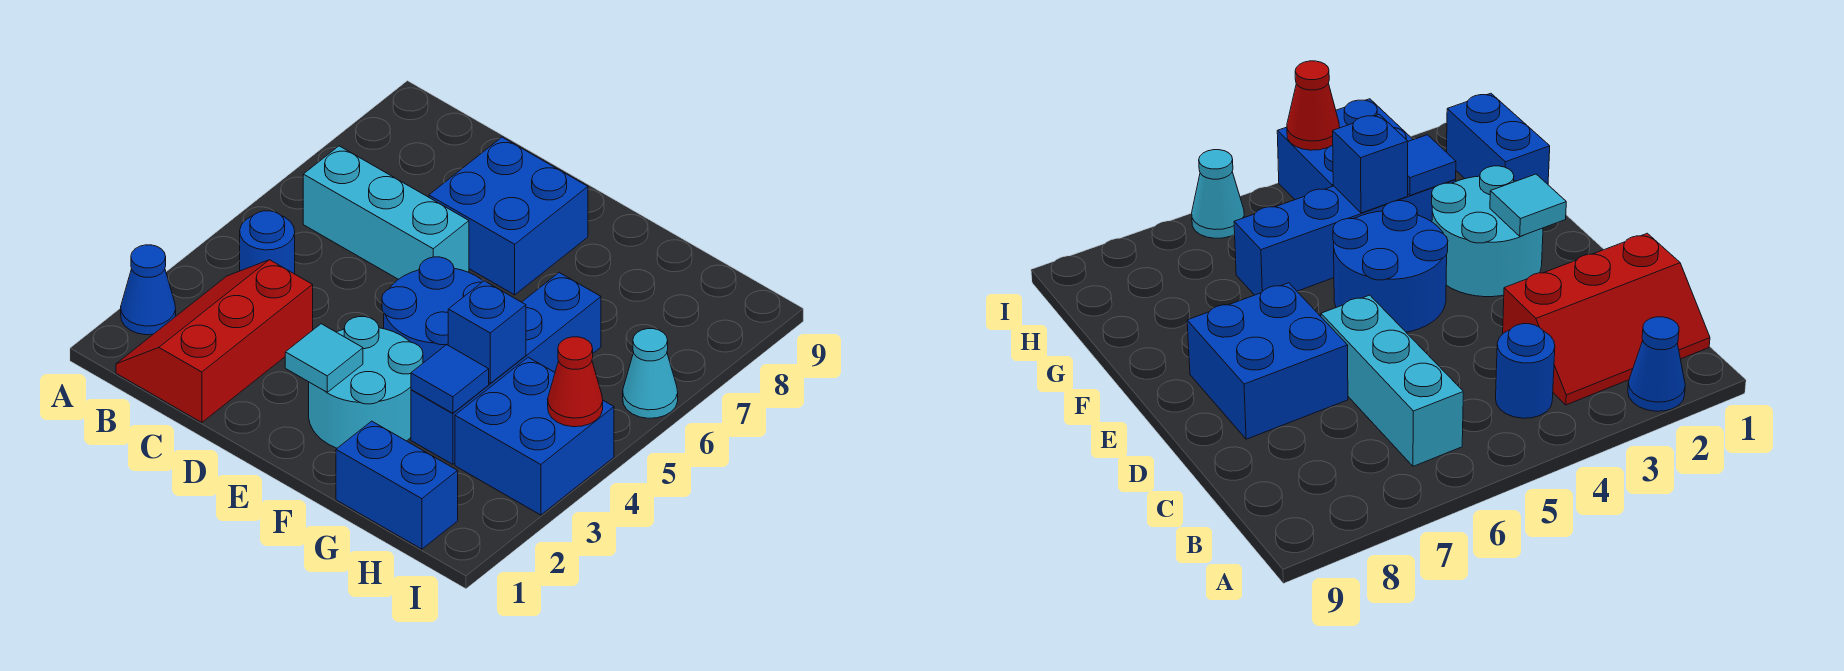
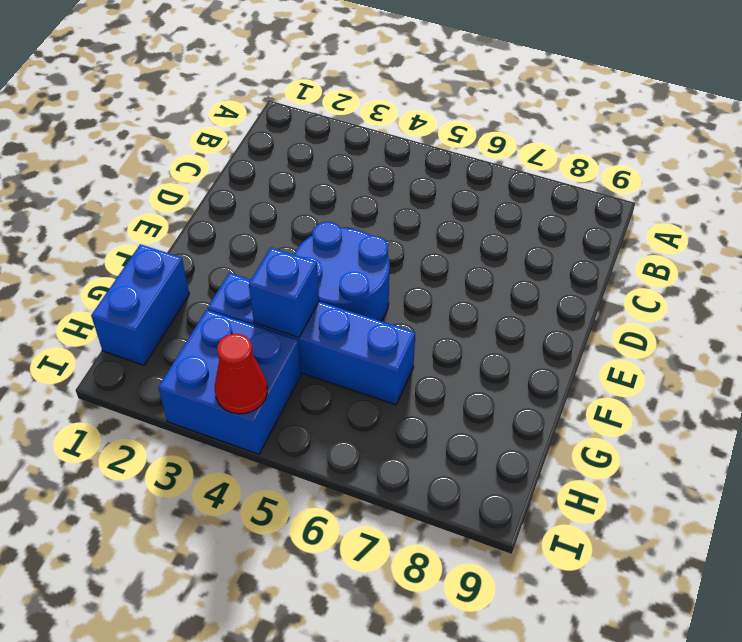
none -> blue cone A2 level 1
none -> red slope B1:C3 level 1 top C
none -> blue round brick B4 level 1

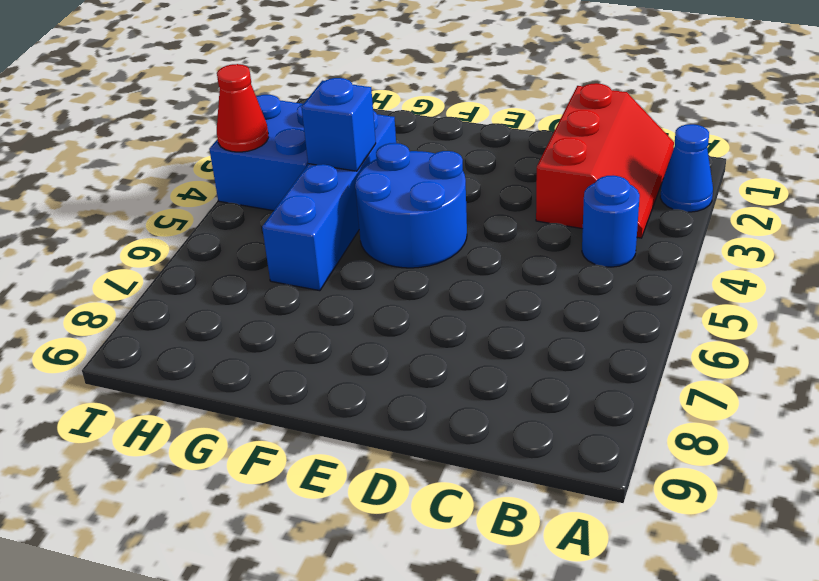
none -> cyan brick B6:D6 level 1
none -> blue brick D7:E8 level 1
none -> cyan round brick E2:F3 level 1

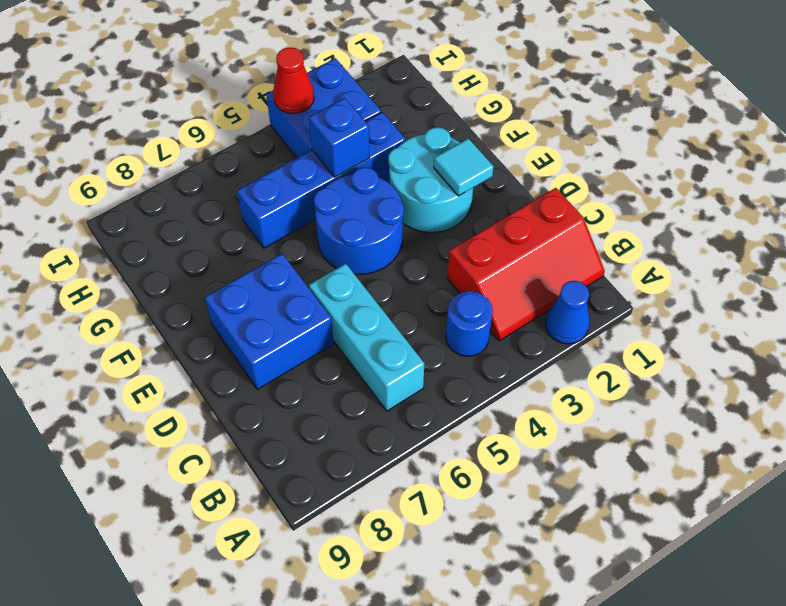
none -> blue brick G1:H1 level 1
none -> cyan cone I6 level 1
none -> blue tile G3 level 2

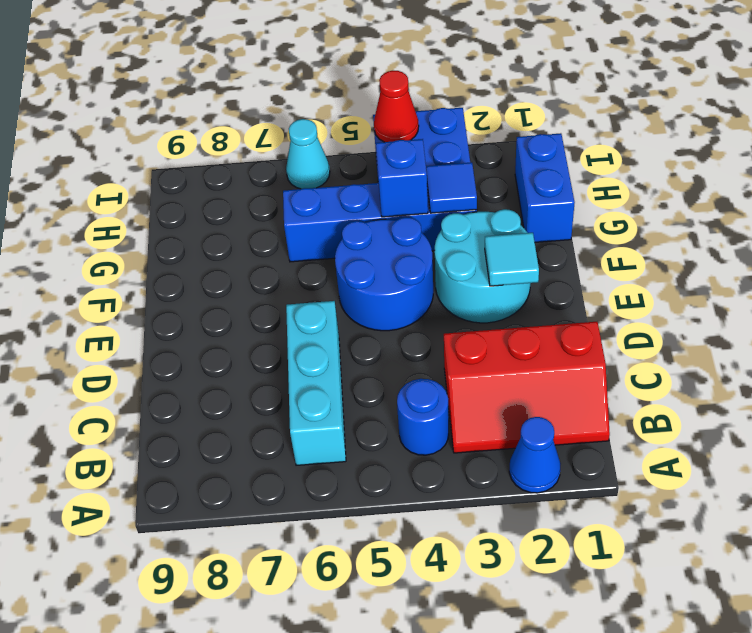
none -> blue brick D7:E8 level 1

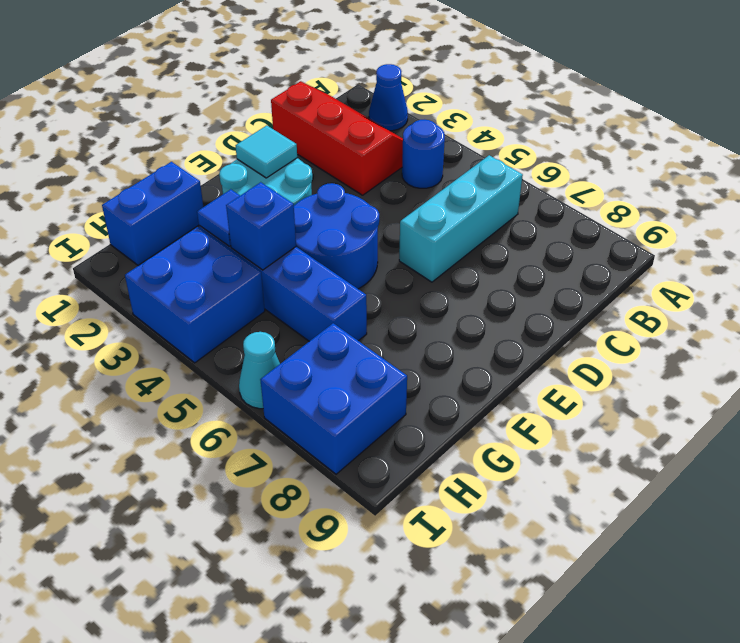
blue brick H7:I8 level 1 -> blue brick D7:E8 level 1
none -> red cone I4 level 2

